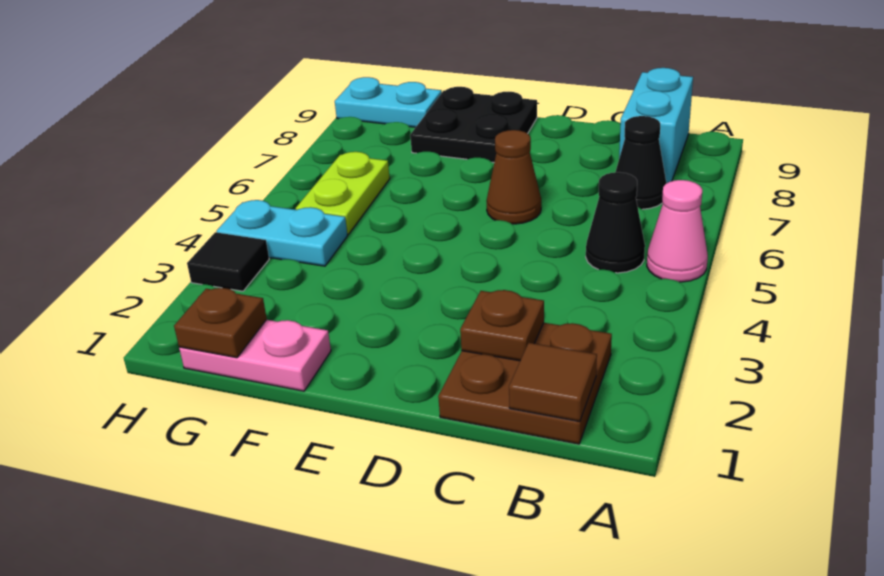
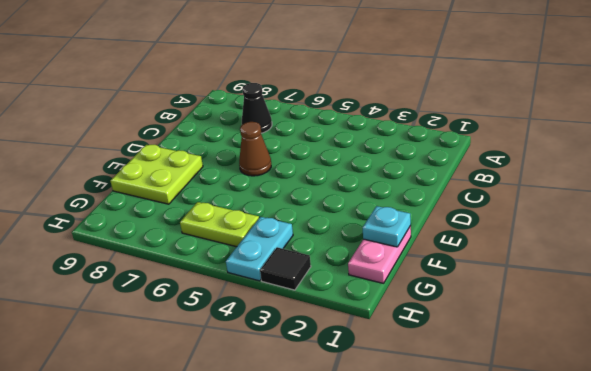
lime plate E8:F9 level 1 -> black plate E8:F9 level 1
cyan plate F1 level 2 -> none
none -> pink cone A5 level 1
none -> brown plate B1:C2 level 1
none -> black cone B5 level 1

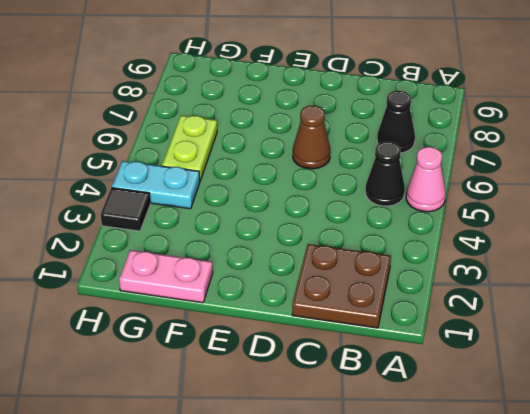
none -> cyan brick B8:B9 level 1
none -> black plate E8:F9 level 1
none -> cyan plate G9:H9 level 1

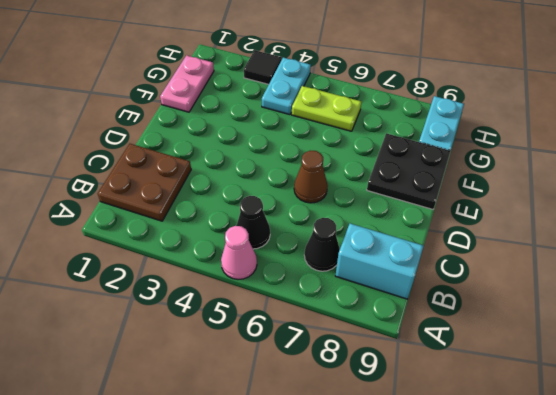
none -> brown tile B1 level 2
none -> brown plate C2 level 2
none -> brown plate G1 level 2

